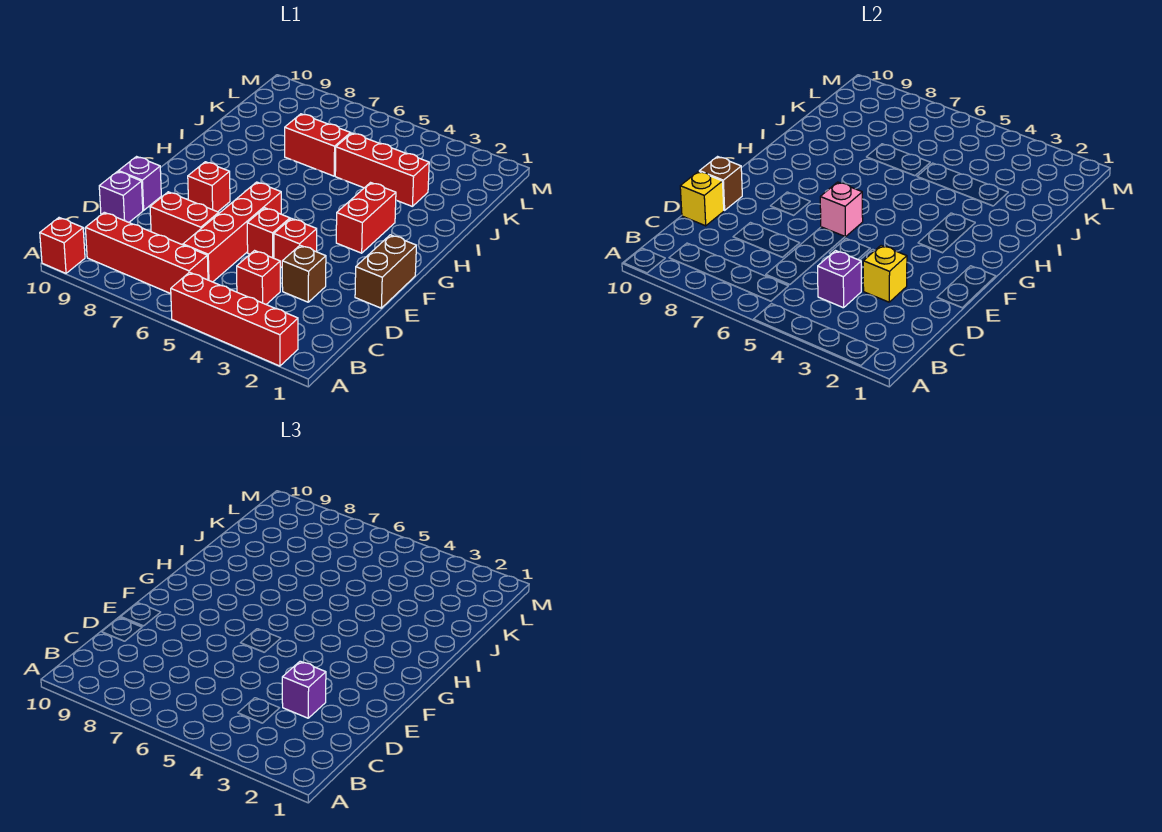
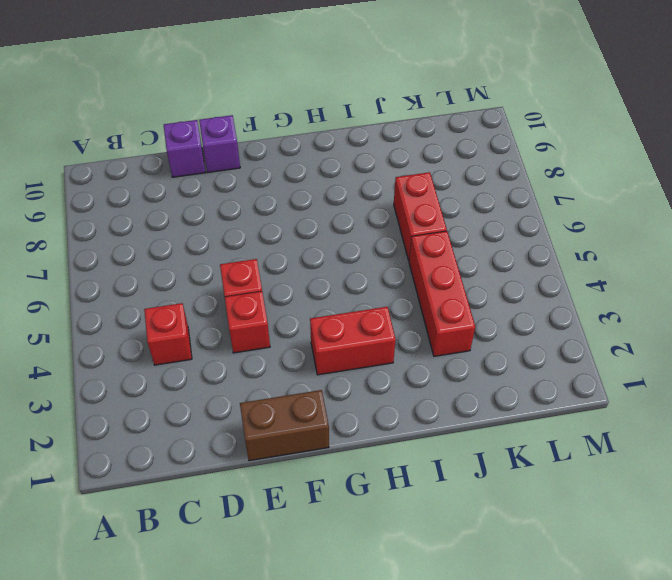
none -> red brick A2:A5 level 1
none -> red brick A10 level 1
none -> red brick B6:B9 level 1

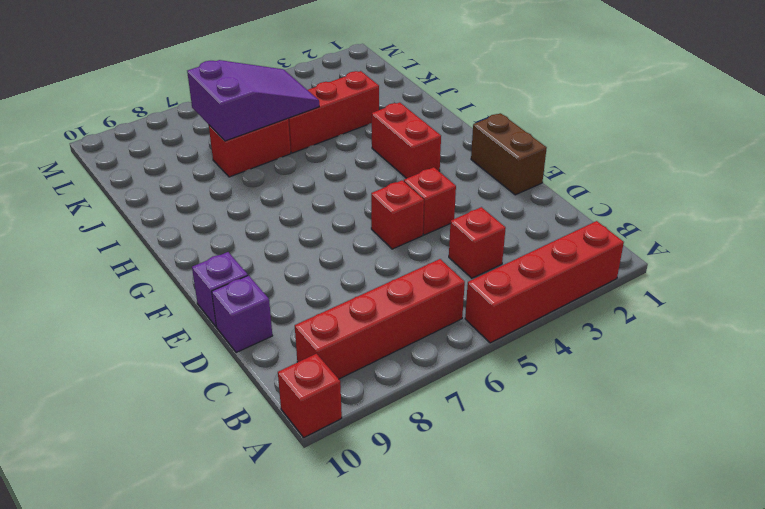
purple slope J5:K7 level 2 top 7 -> none
none -> red brick C6:F6 level 1
none -> brown brick D3 level 1
none -> red brick D7:D8 level 1

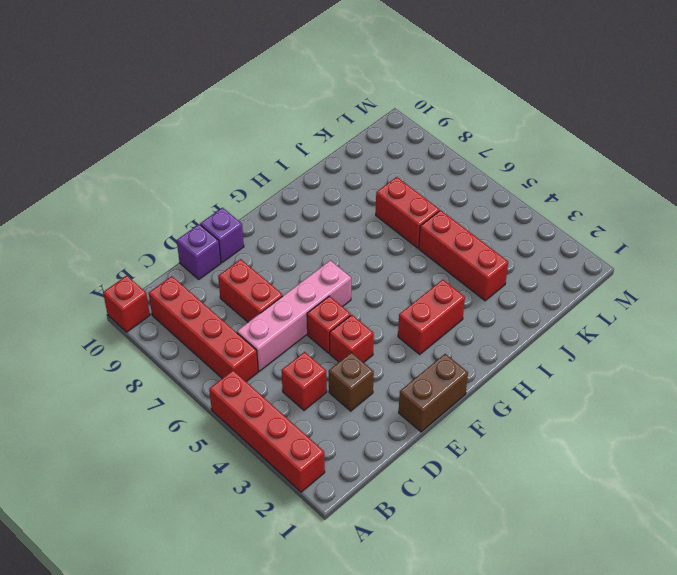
pink brick C6:F6 level 1 -> red brick C6:F6 level 1
none -> red brick F8 level 1
none -> purple brick C4 level 2
none -> yellow brick D3 level 2

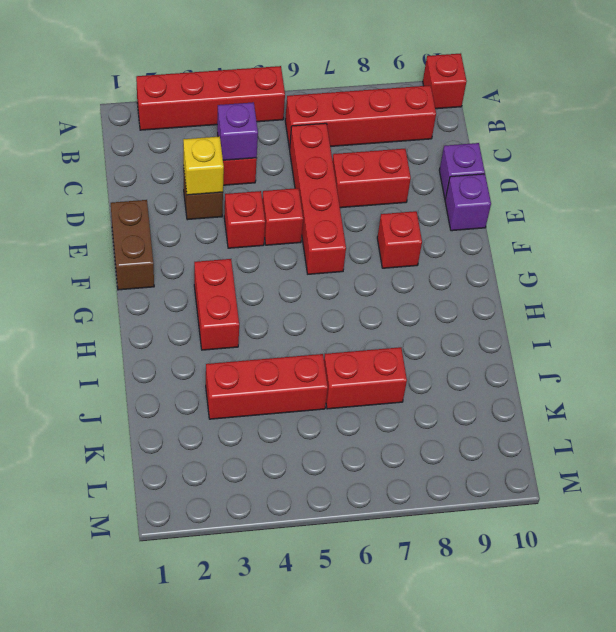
none -> yellow brick D10 level 2
none -> brown brick E10 level 2
none -> pink brick F6 level 2

